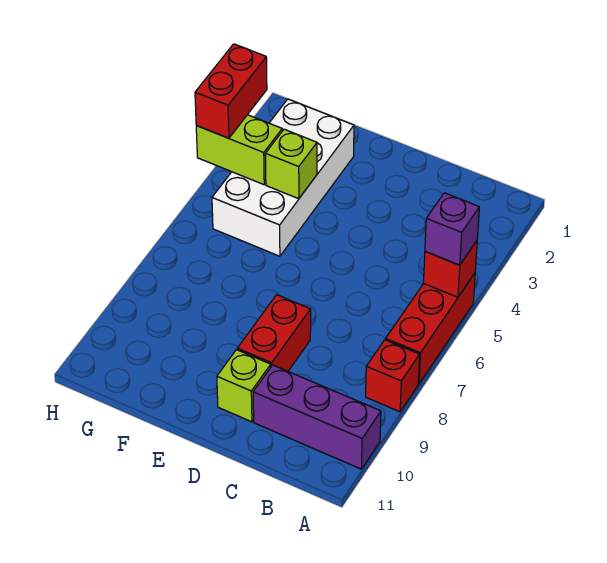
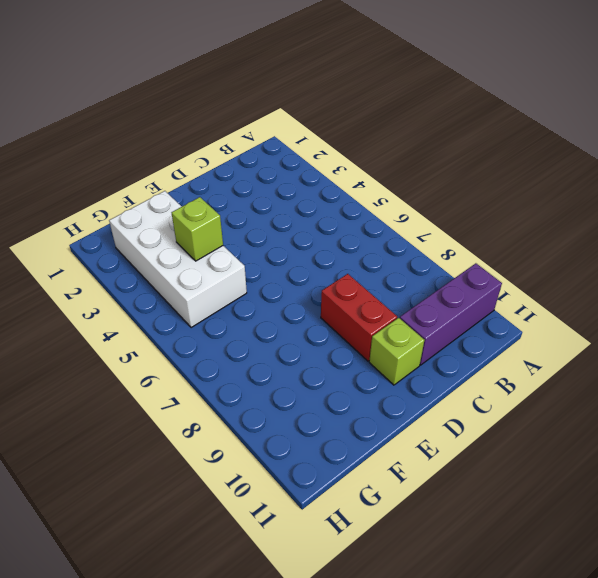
none -> red brick A5:A7 level 1
none -> red brick A8 level 1

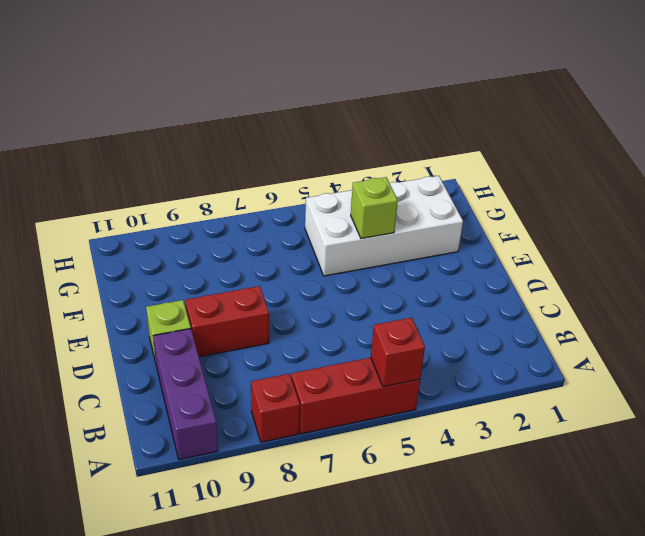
none -> lime brick G4:H4 level 2
none -> purple brick A5 level 3

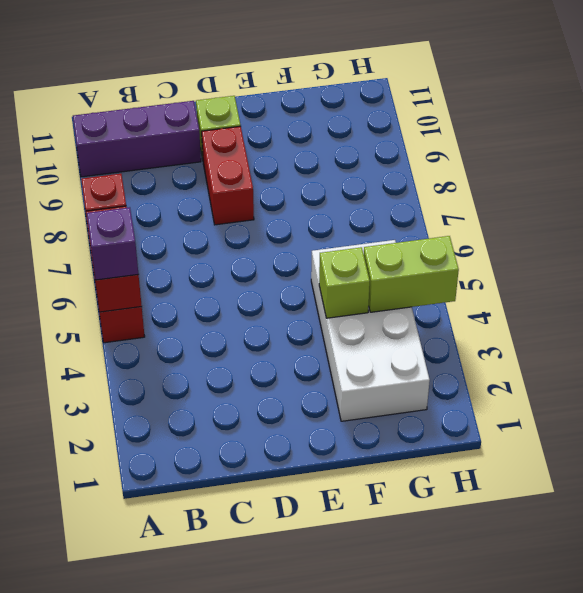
none -> red brick H3:H4 level 3

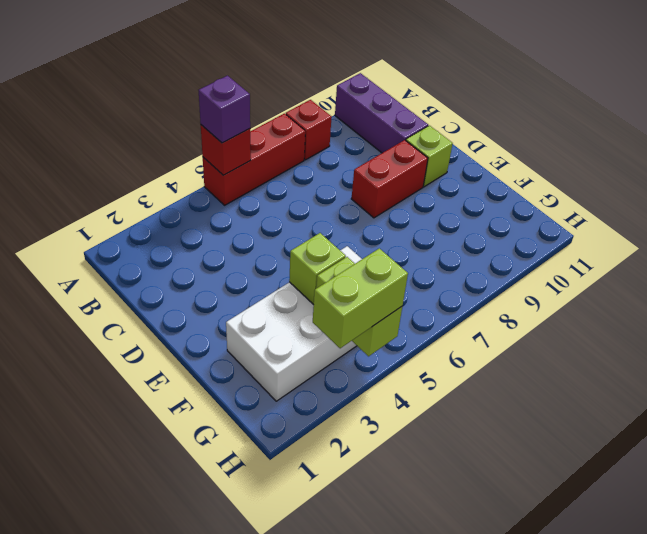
lime brick H3:H4 level 3 -> red brick H3:H4 level 3

